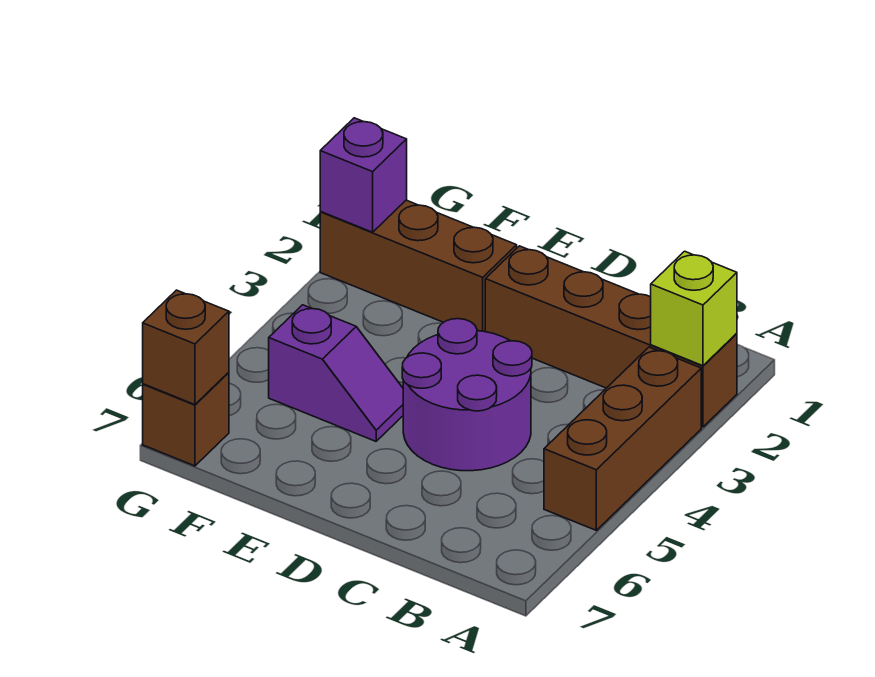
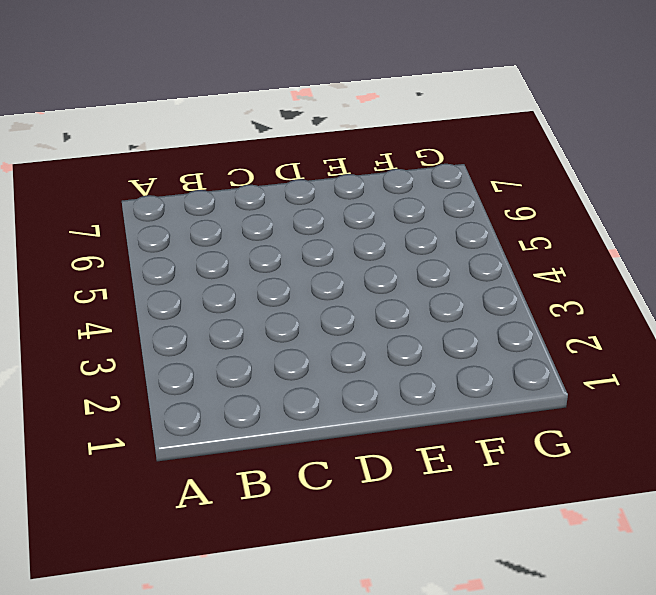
none -> brown brick A2:D2 level 1
none -> brown brick A3:A5 level 1

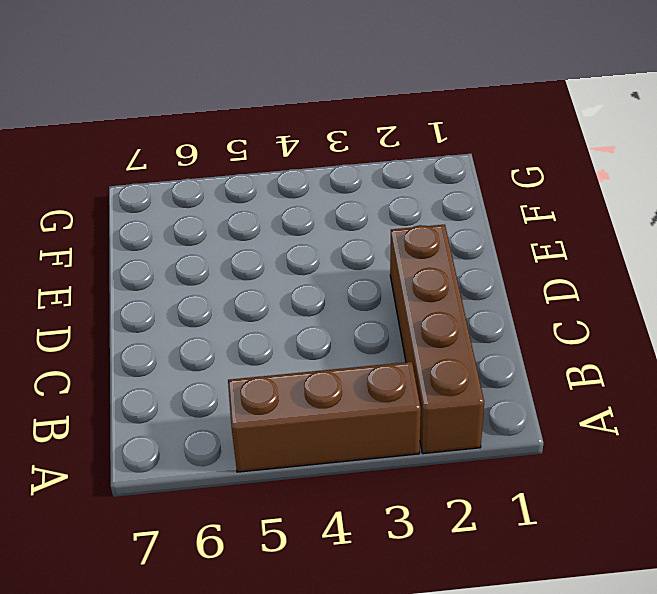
none -> purple round brick C4:D5 level 1
none -> brown brick E2:G2 level 1

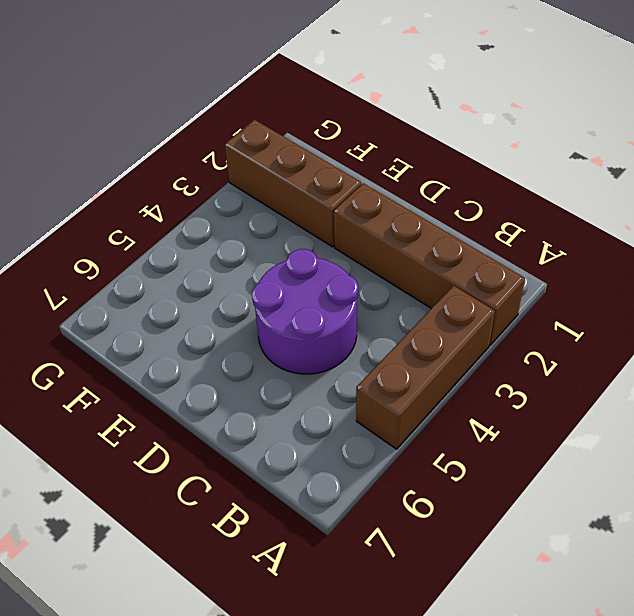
none -> purple slope E5:F5 level 1 top F
none -> brown brick G7 level 1

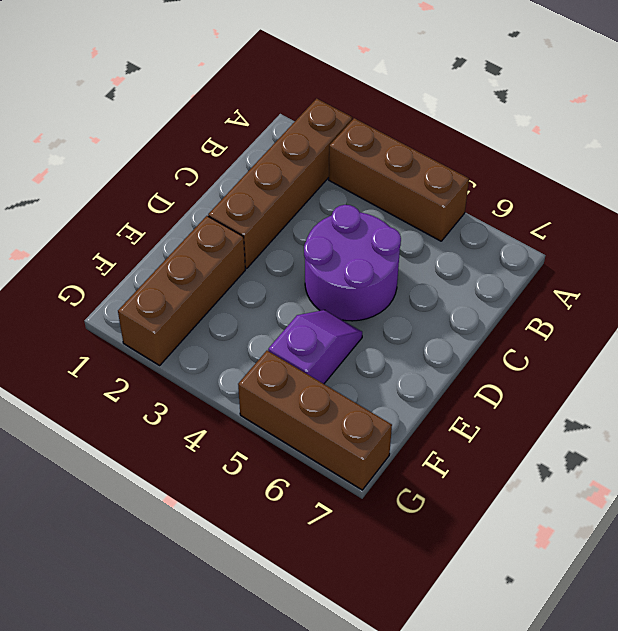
brown brick G5:G7 level 1 -> brown brick G7 level 1
none -> lime brick A2 level 2
none -> purple brick G2 level 2

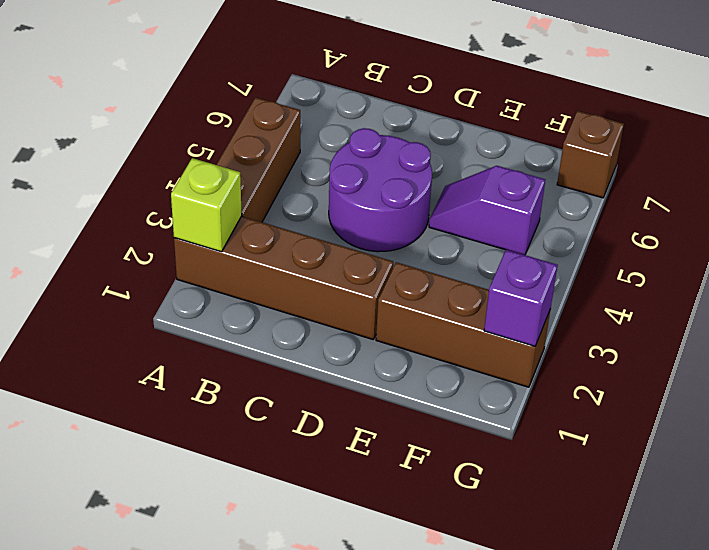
none -> brown brick G7 level 2

